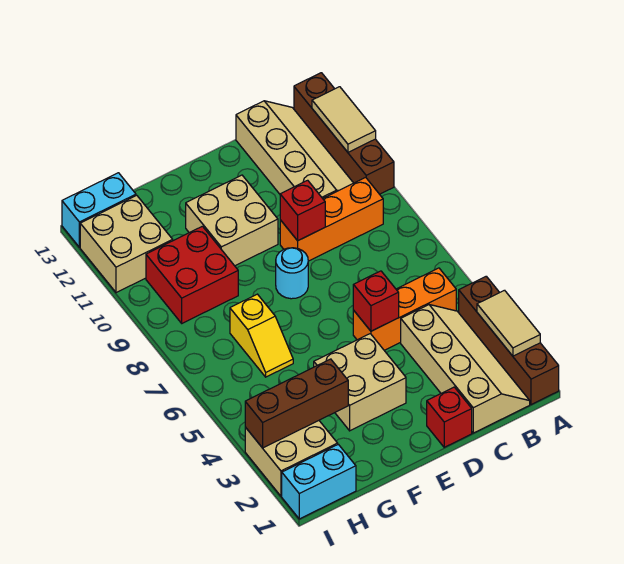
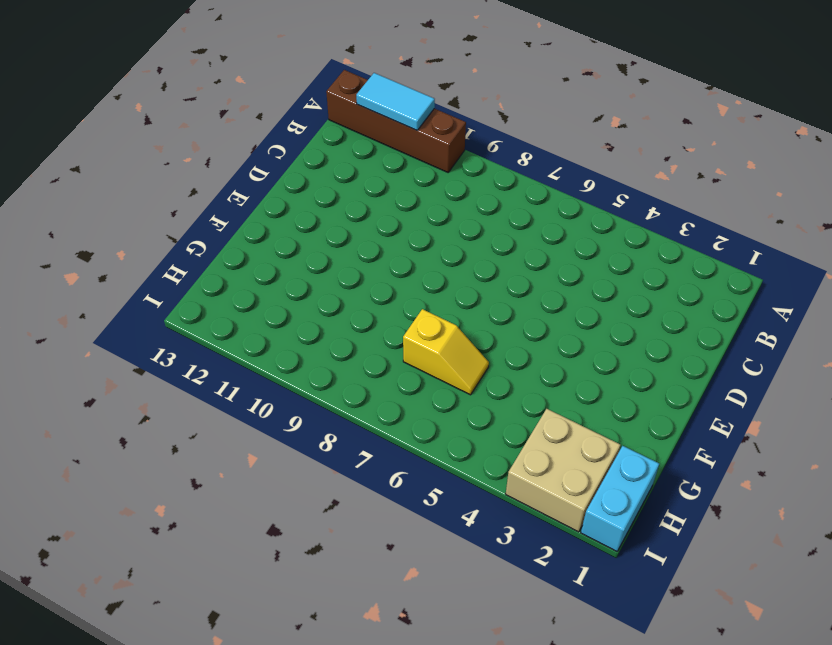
cyan tile A11:A12 level 2 -> tan tile A11:A12 level 2
none -> brown brick A1:A4 level 1
none -> tan slope B1:C4 level 1 top C
none -> orange brick B5:D5 level 1

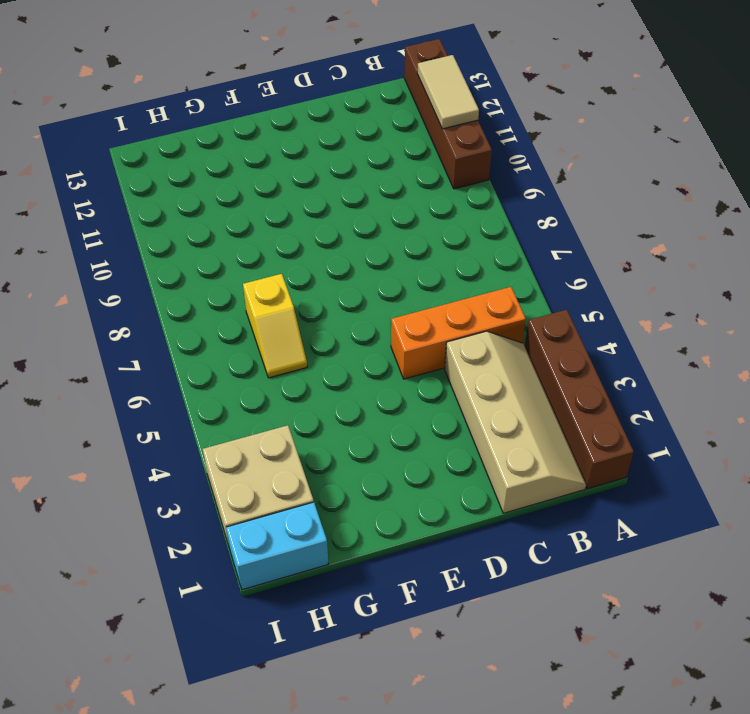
none -> orange brick B9:D9 level 1
none -> tan slope B10:C13 level 1 top C
none -> red brick D1 level 1

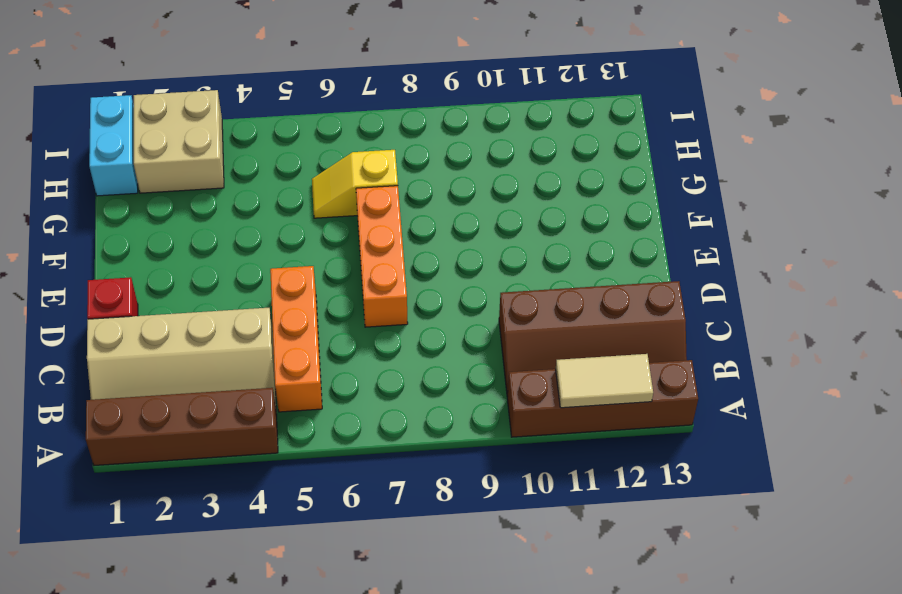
brown slope B10:C13 level 1 top C -> tan slope B10:C13 level 1 top C
orange brick D7:F7 level 1 -> orange brick B9:D9 level 1
none -> tan brick E3:F4 level 1
none -> cyan round brick E8 level 1
none -> tan brick E10:F11 level 1

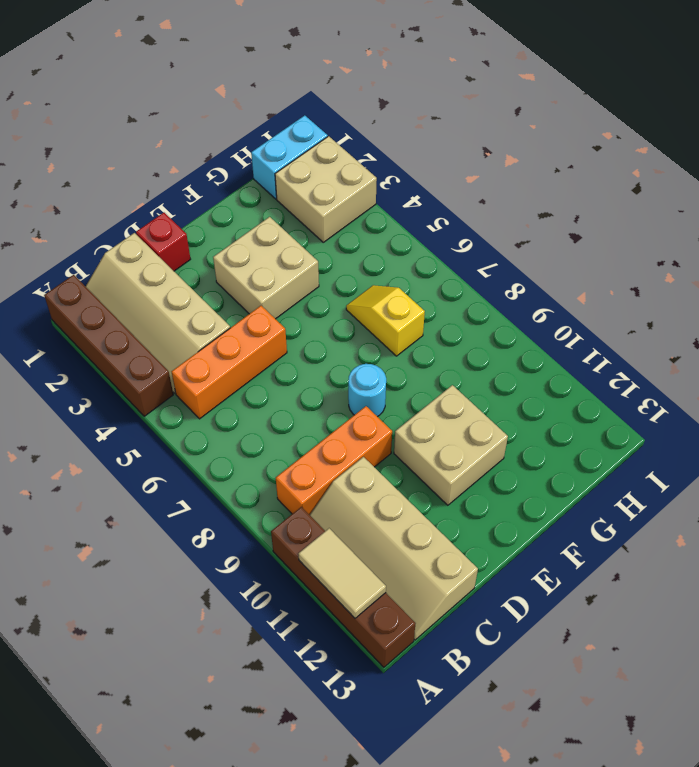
none -> red brick G9:H10 level 1
none -> tan brick H11:I12 level 1
none -> cyan brick H13:I13 level 1

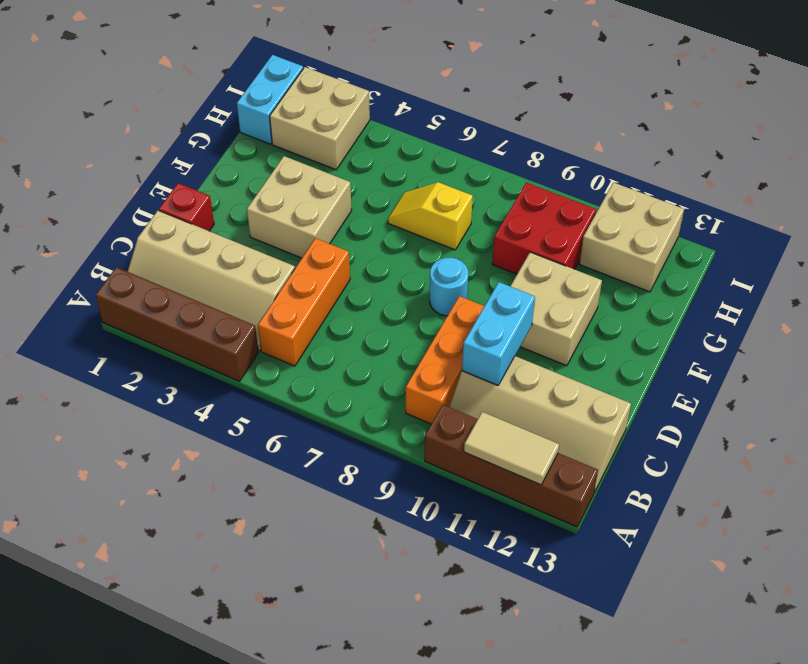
cyan brick C10:D10 level 2 -> cyan brick H13:I13 level 1
none -> tan tile A2:A3 level 2
none -> red brick D5 level 2
none -> red brick D9 level 2

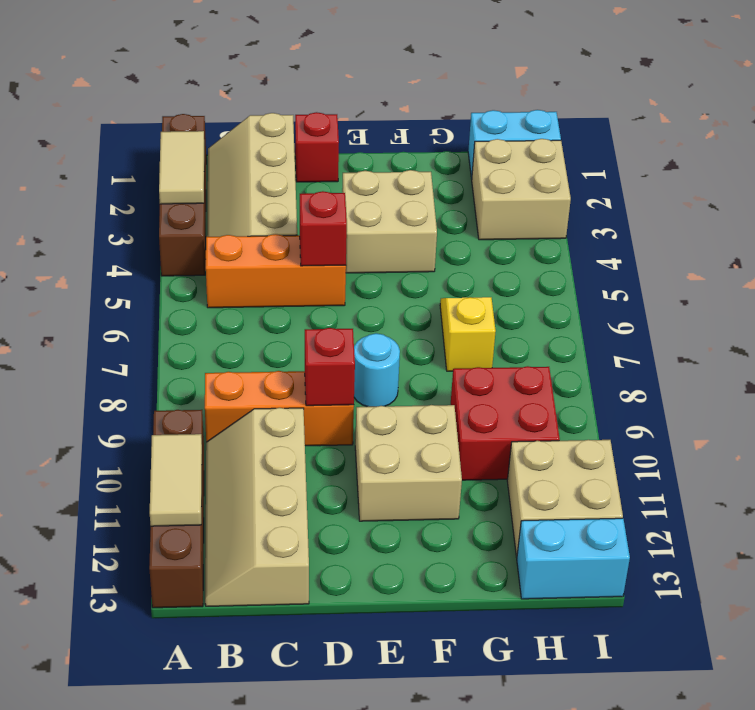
none -> brown brick G3:I3 level 2

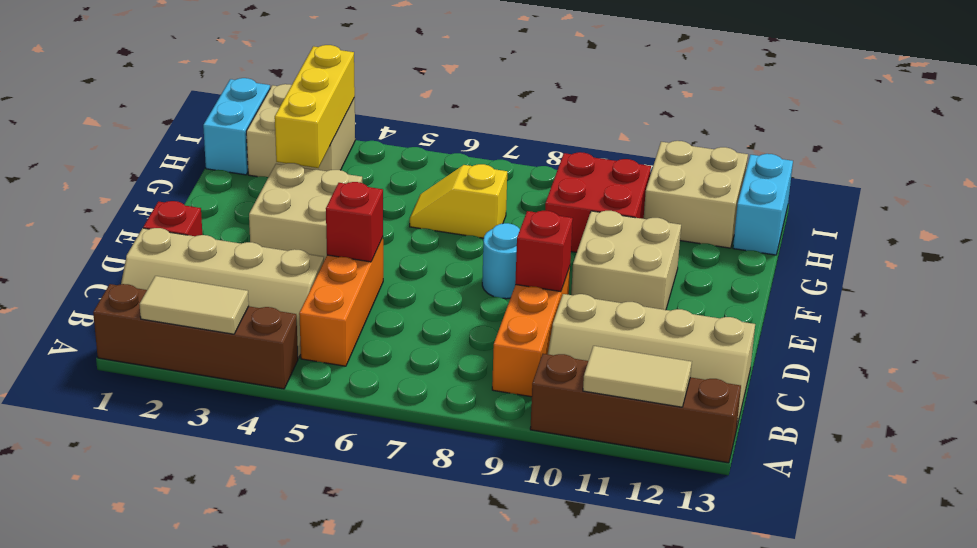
yellow brick G3:I3 level 2 -> brown brick G3:I3 level 2

